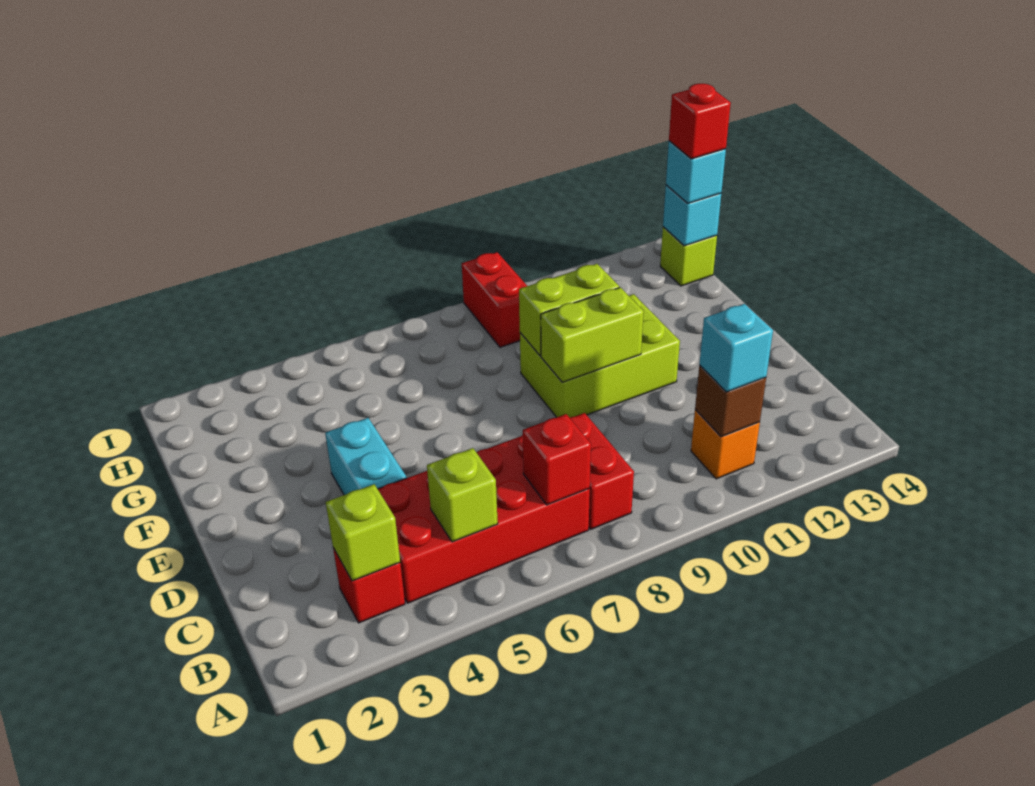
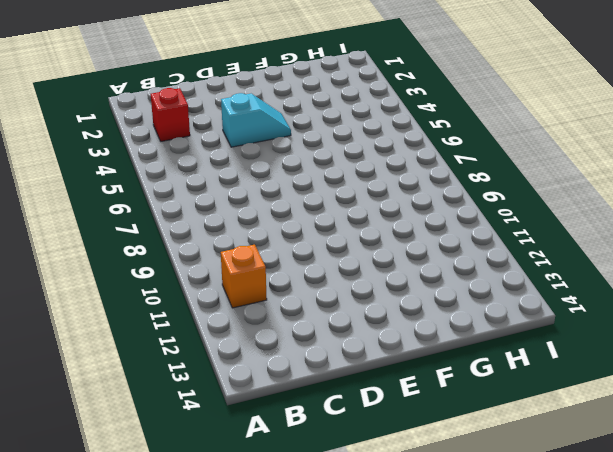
cyan slope D4:E4 level 1 top D -> cyan brick D4:E4 level 1
none -> red brick B4:C7 level 1
none -> red brick B8:C8 level 1
none -> lime brick E9:F11 level 1

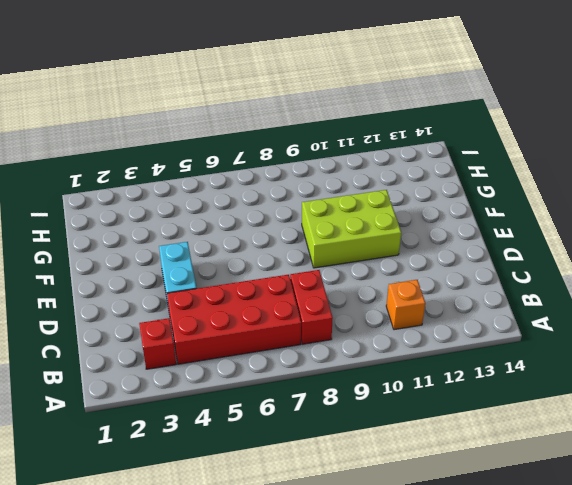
none -> red brick H9:I9 level 1
none -> lime brick H14 level 1
none -> lime brick B3 level 2

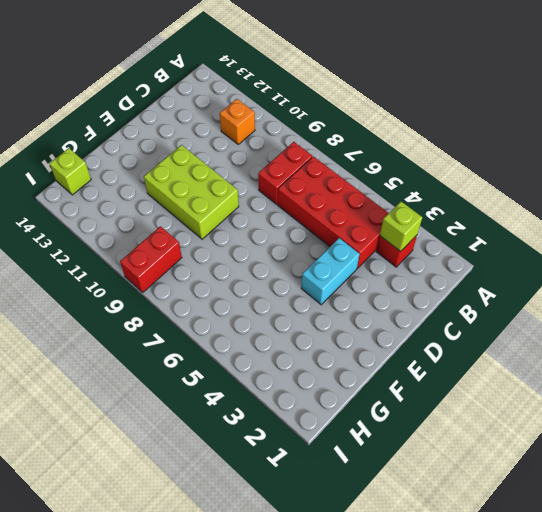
none -> lime brick B5 level 2
none -> red brick B7 level 2
none -> brown brick B11 level 2

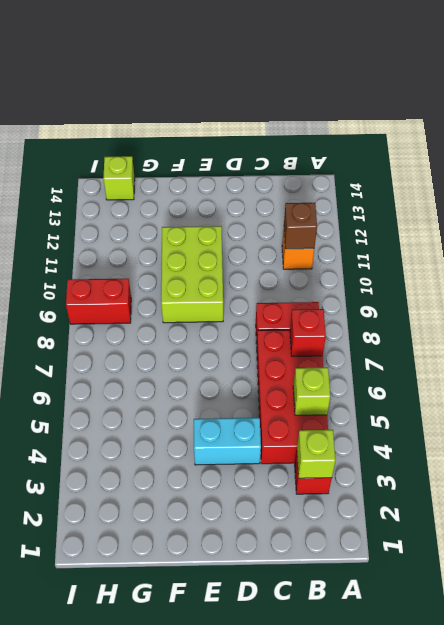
none -> lime brick E9:E10 level 2
none -> lime brick F9:F10 level 2
none -> cyan brick H14 level 2

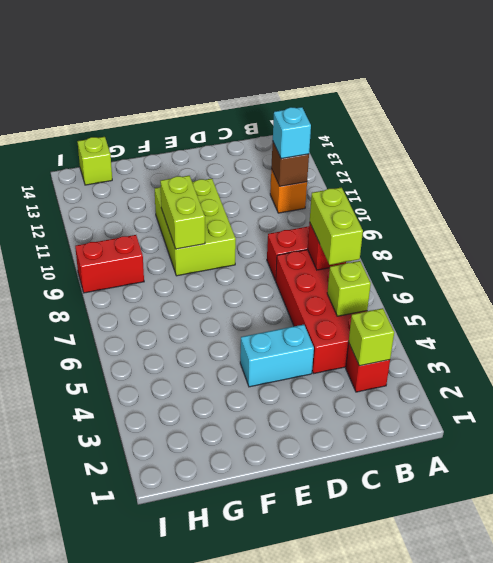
lime brick B6:B7 level 3 -> lime brick E9:E10 level 2
none -> cyan brick H14 level 2
none -> cyan brick H14 level 3
none -> red brick H14 level 4

